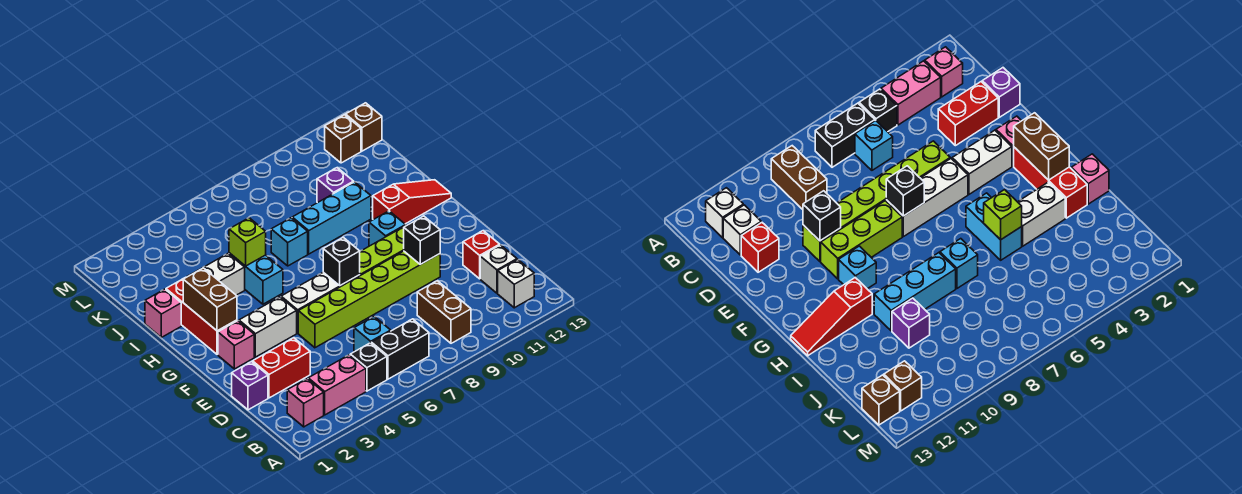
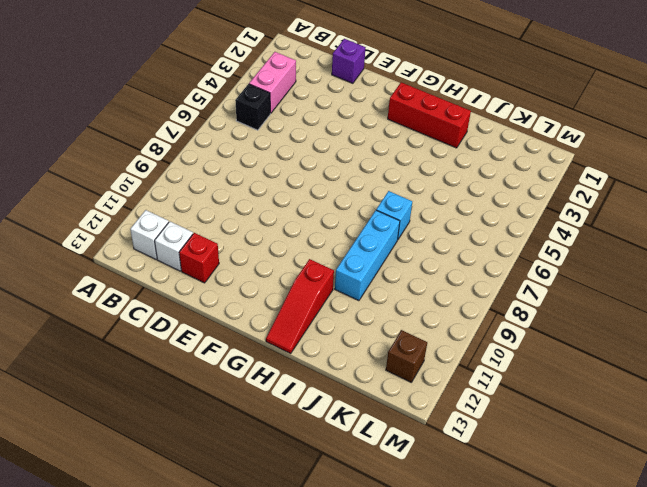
none -> pink brick B2 level 1
none -> black brick B6:B7 level 1
none -> brown brick B9:C9 level 1
none -> cyan brick C6 level 1

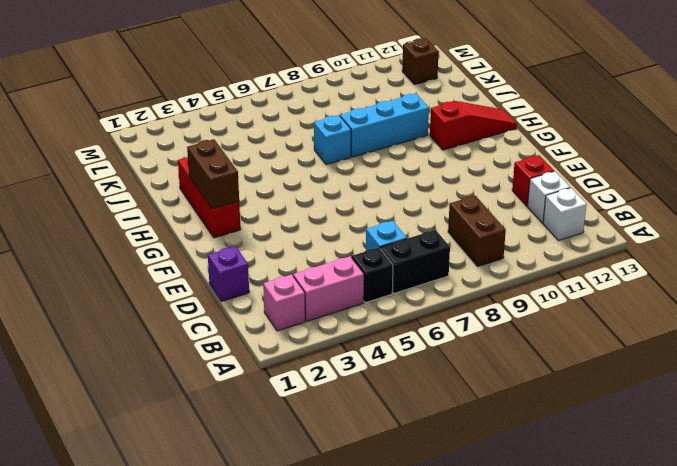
none -> red brick D2:D3 level 1
none -> lime brick E5:E10 level 1
none -> pink brick F2 level 1
none -> white brick F3:F4 level 1

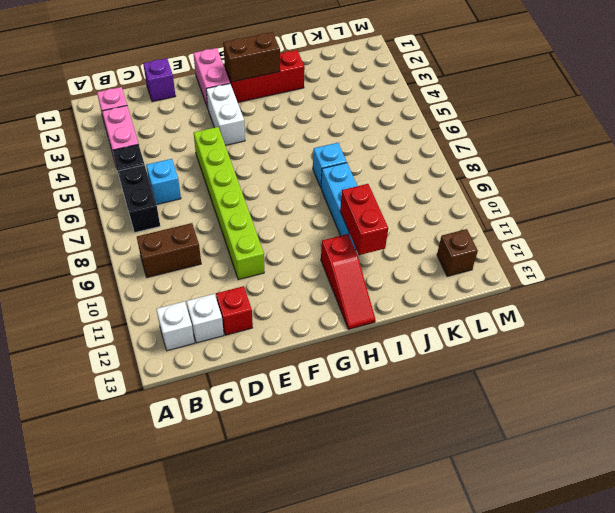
pink brick F1:F2 level 1 -> pink brick F2 level 1
red brick I10:I11 level 2 -> red brick D2:D3 level 1
none -> white brick F5:F7 level 1
none -> lime brick F8:F10 level 1
none -> cyan brick G10 level 1
none -> cyan brick H5:I5 level 1

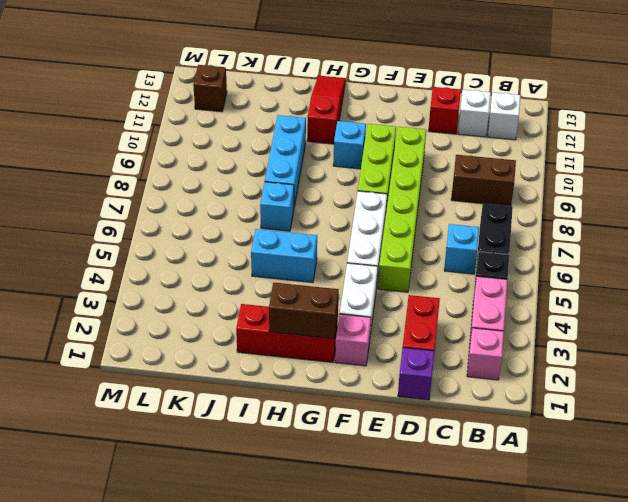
none -> pink brick I1 level 1
none -> white brick I3:I4 level 1
none -> purple brick J10 level 1
none -> brown brick L13 level 1

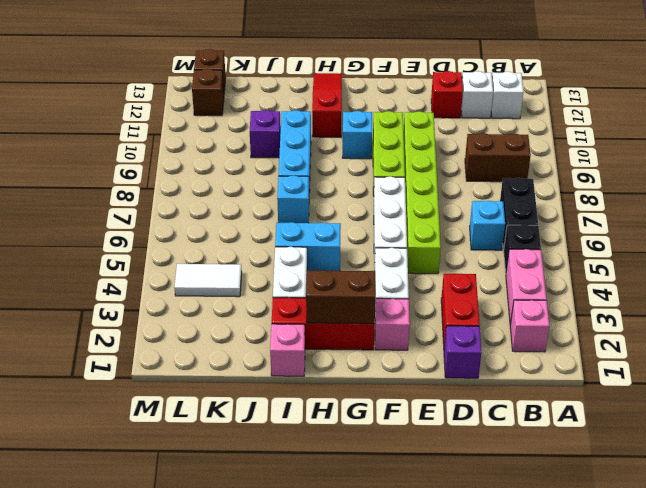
white tile K4:L4 level 1 -> none
none -> black brick E10 level 2
none -> black brick F7 level 2
none -> lime brick I5 level 2

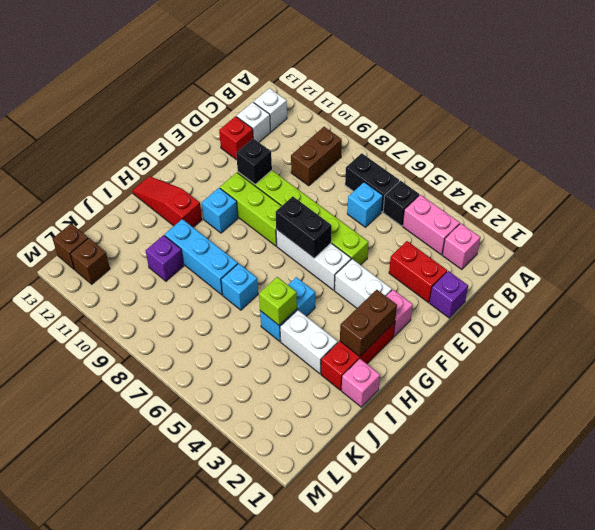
black brick F6:F7 level 2 -> black brick F7 level 2

